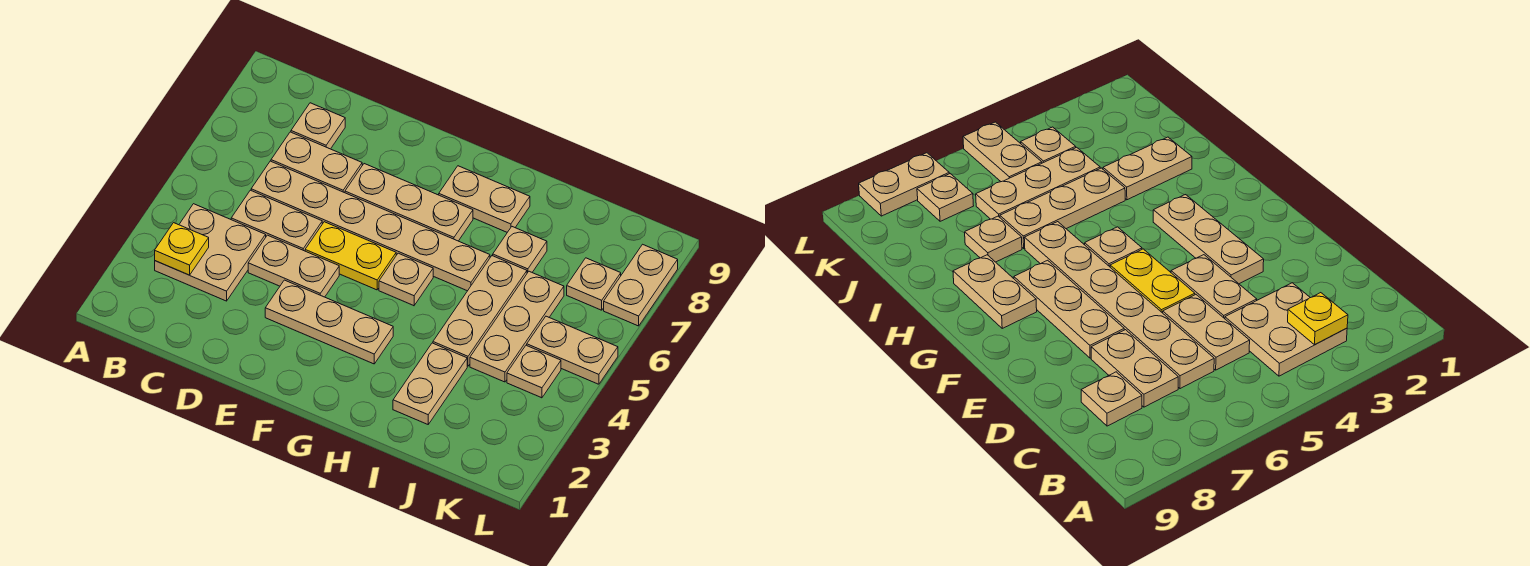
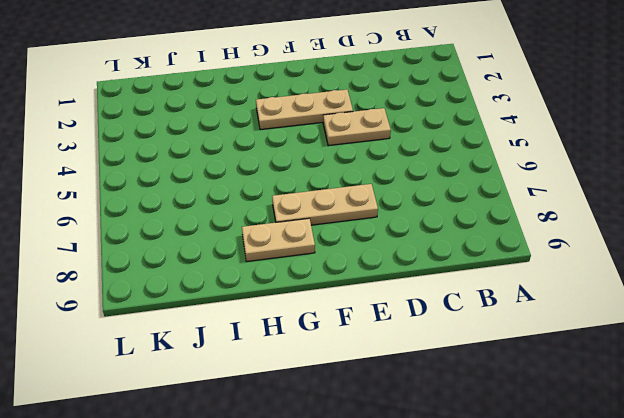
none -> tan plate B3:C4 level 1
none -> tan plate C5:D5 level 1
none -> tan plate C6:H6 level 1

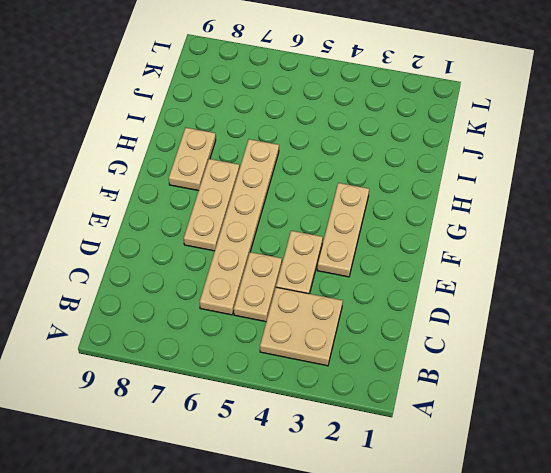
none -> tan plate C7:D7 level 1
none -> tan plate C8 level 1
none -> yellow plate E5:F5 level 1

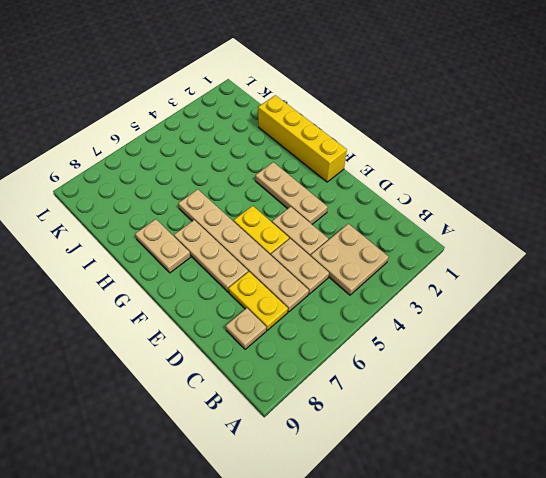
yellow plate C7:D7 level 1 -> tan plate C7:D7 level 1
yellow brick F1:I1 level 1 -> none
none -> tan plate G5 level 1
none -> tan plate I2:I3 level 1
none -> tan plate I4:I6 level 1

